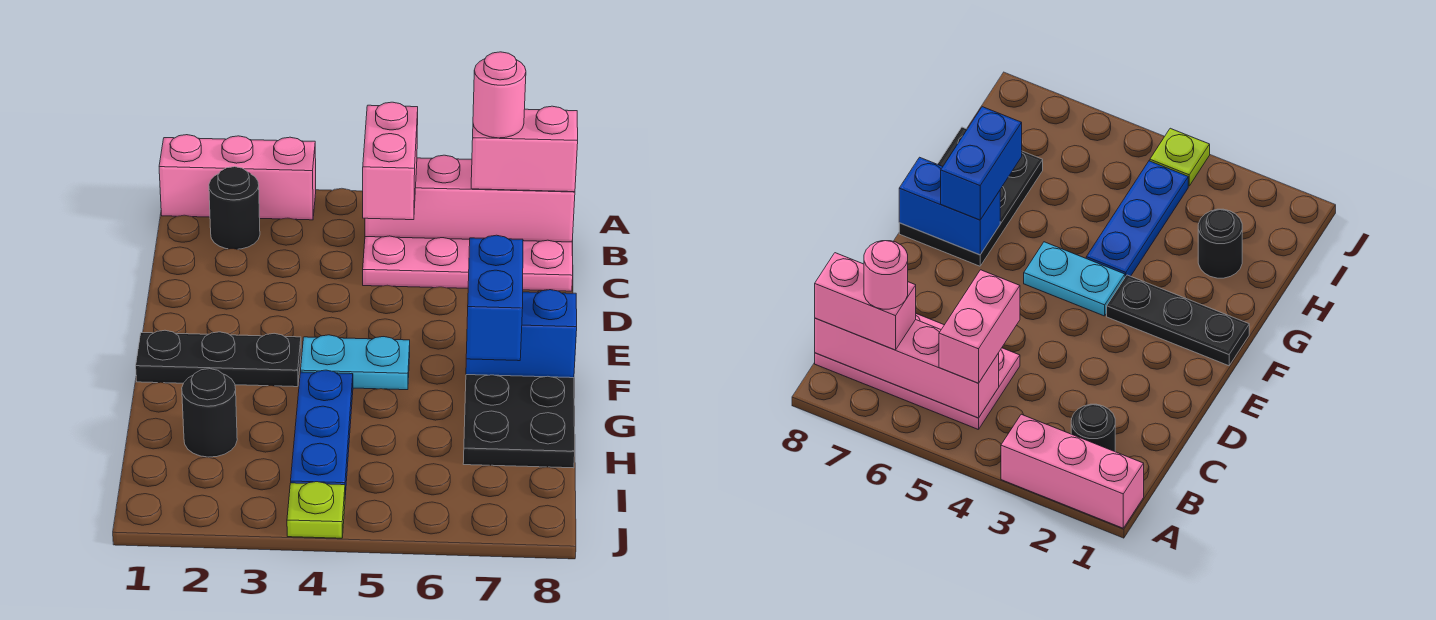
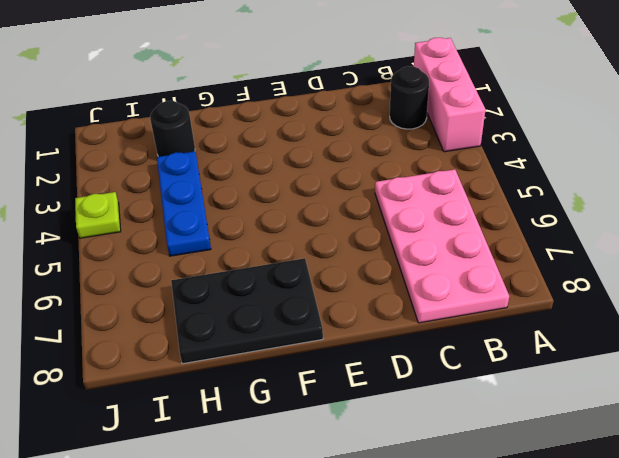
blue plate H3:H5 level 1 -> blue plate G4:I4 level 1
none -> black plate F1:F3 level 1
none -> cyan plate F4:F5 level 1
none -> pink brick B5:B8 level 2

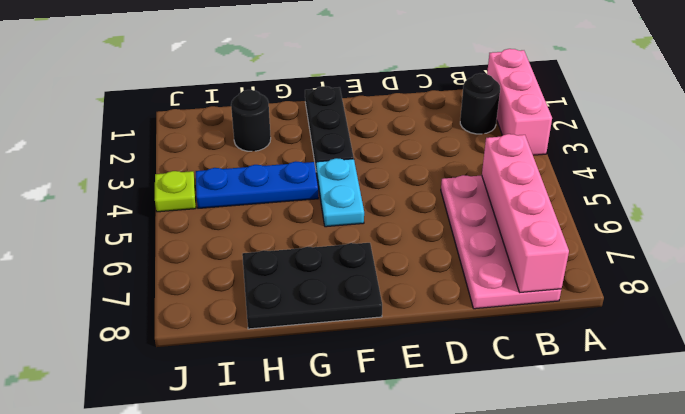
none -> blue brick F7:F8 level 2
none -> pink brick B5:C5 level 3
none -> pink brick B7:B8 level 3

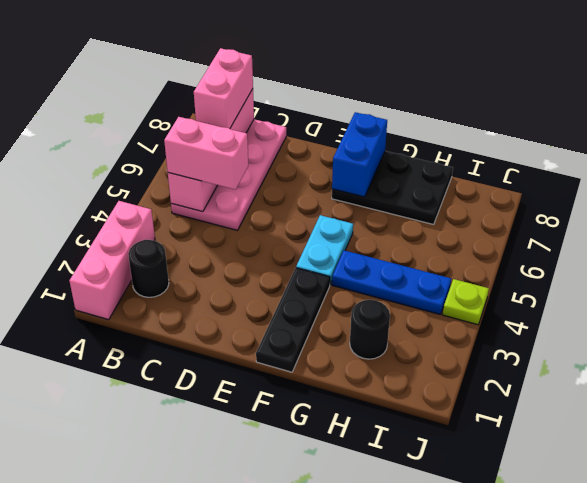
none -> blue brick F7:G7 level 3
none -> pink round brick B7 level 4

